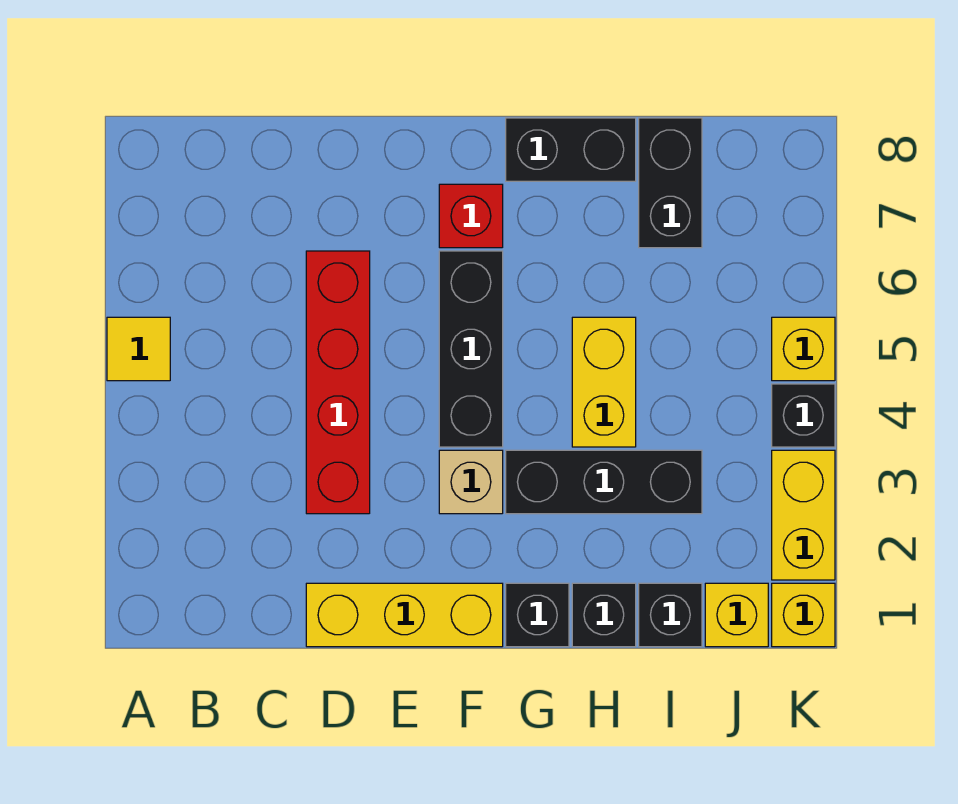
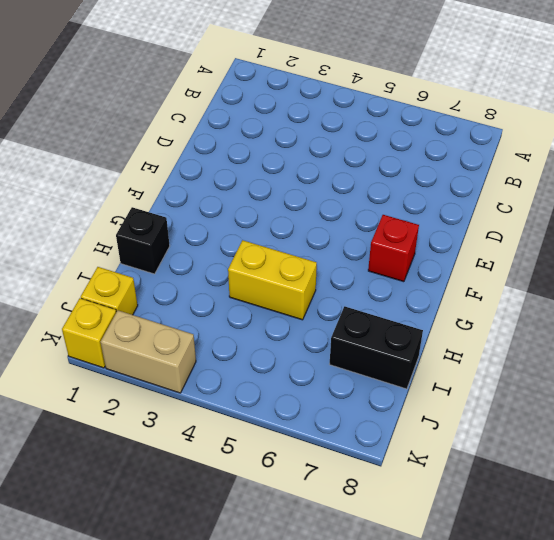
tan brick K2:K3 level 1 -> yellow brick K2:K3 level 1
none -> yellow tile A5 level 1
none -> yellow brick D1:F1 level 1
none -> red brick D3:D6 level 1

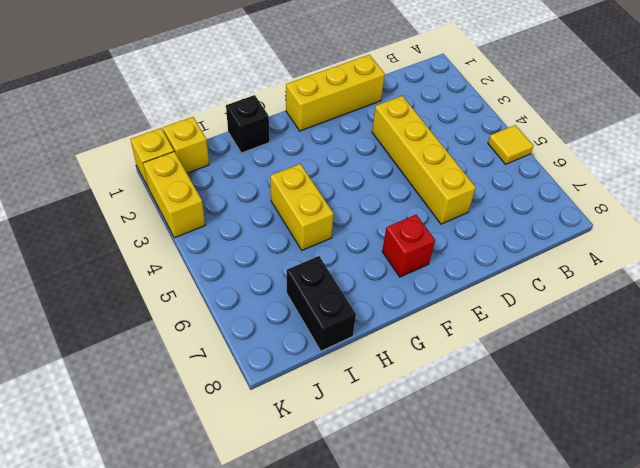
yellow brick D3:D6 level 1 -> red brick D3:D6 level 1
none -> tan brick F3 level 1
none -> black brick F4:F6 level 1
none -> black brick G1 level 1

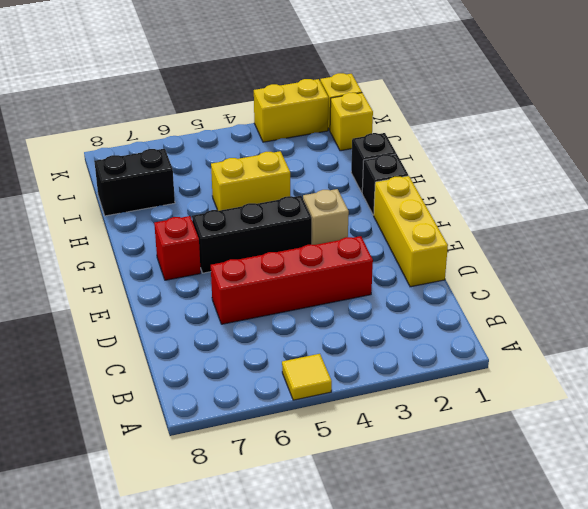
none -> black brick G3:I3 level 1
none -> black brick G8:H8 level 1
none -> black brick I1 level 1

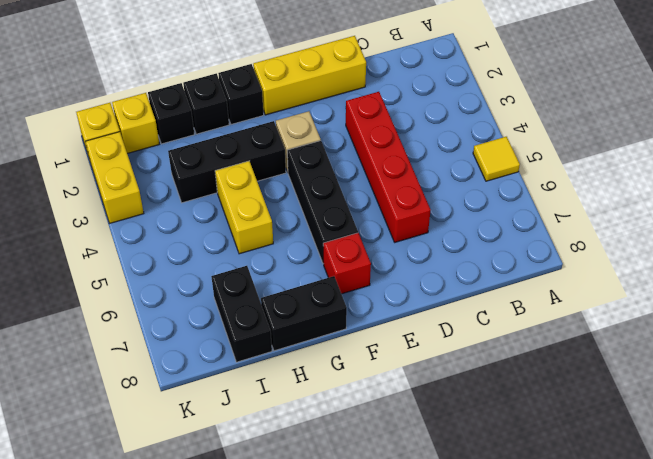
none -> black brick K4 level 1
none -> yellow brick K5 level 1

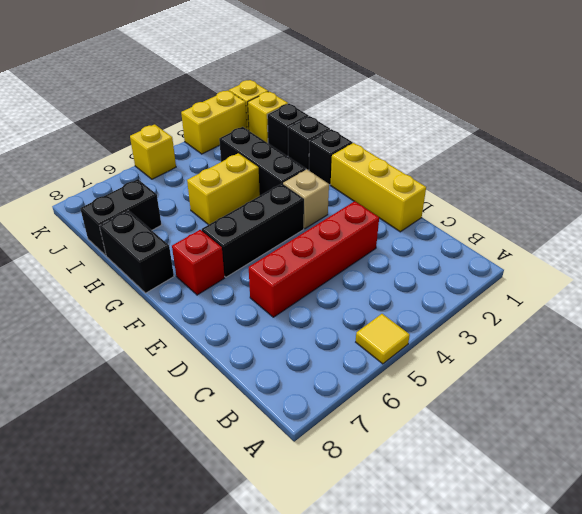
none -> black brick K4 level 1

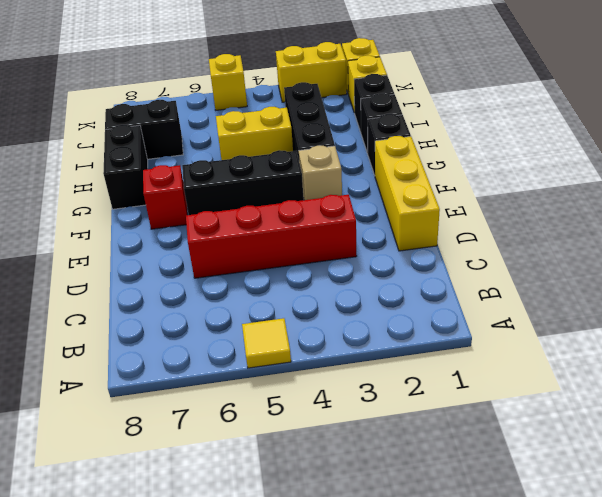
none -> black brick K4 level 1

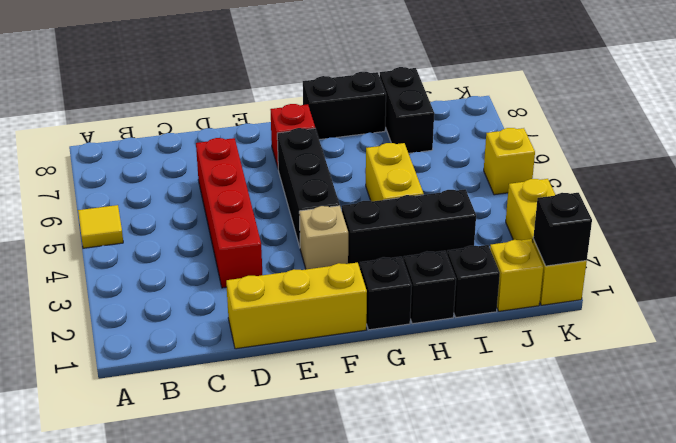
black brick K1 level 2 -> black brick K4 level 1

